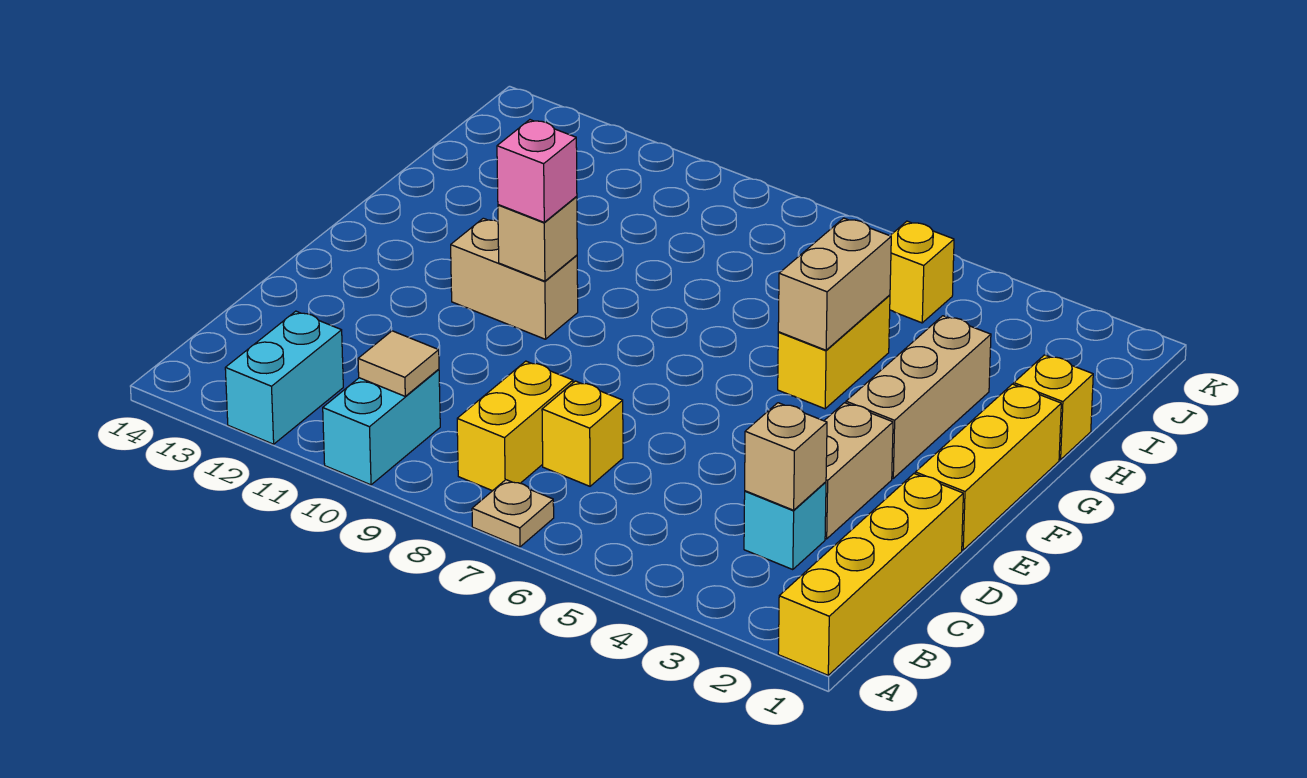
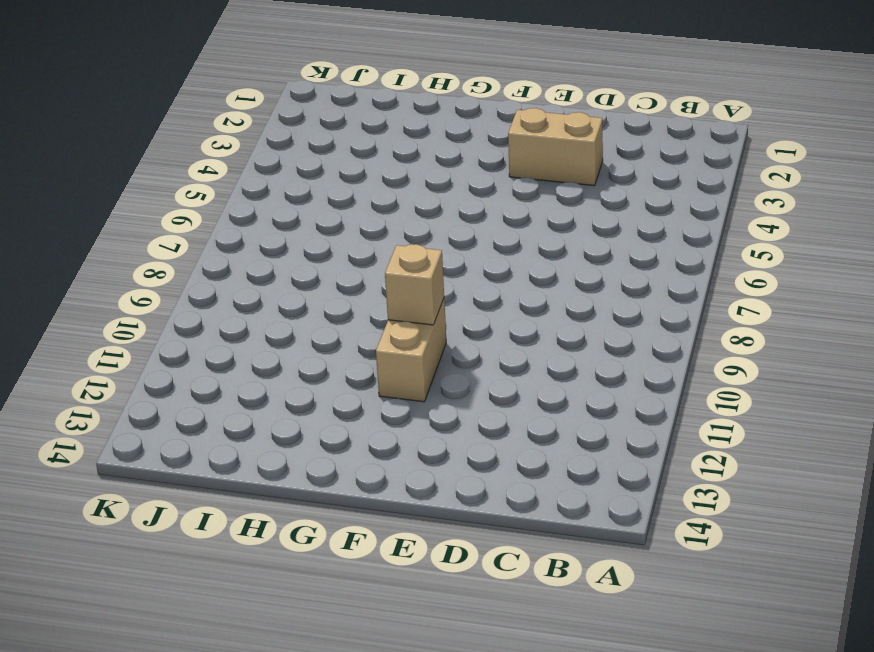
none -> yellow brick A1:D1 level 1
none -> tan plate A7 level 1
none -> cyan brick A10:B10 level 1

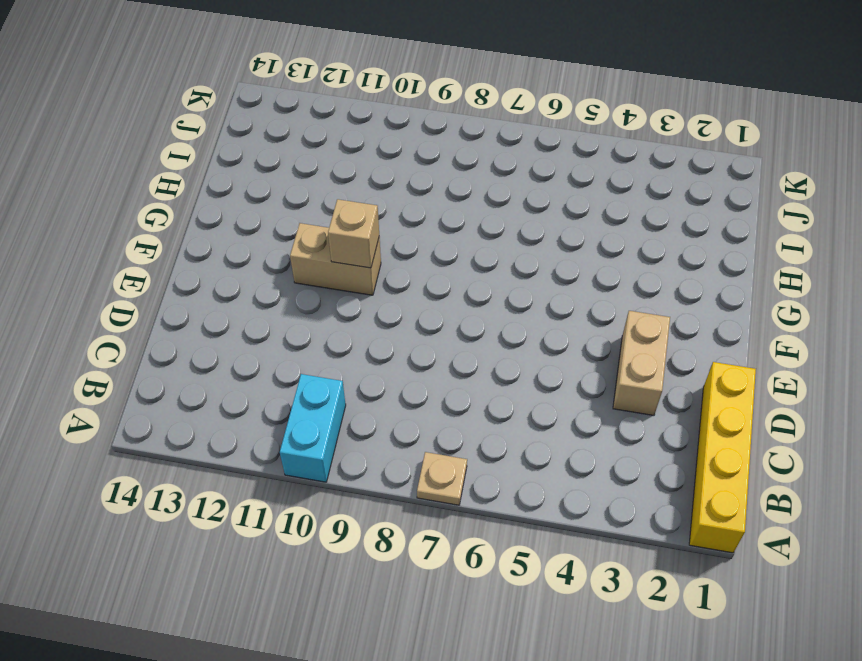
none -> cyan brick A12:B12 level 1
none -> yellow brick B8:C8 level 1
none -> cyan brick C3 level 1

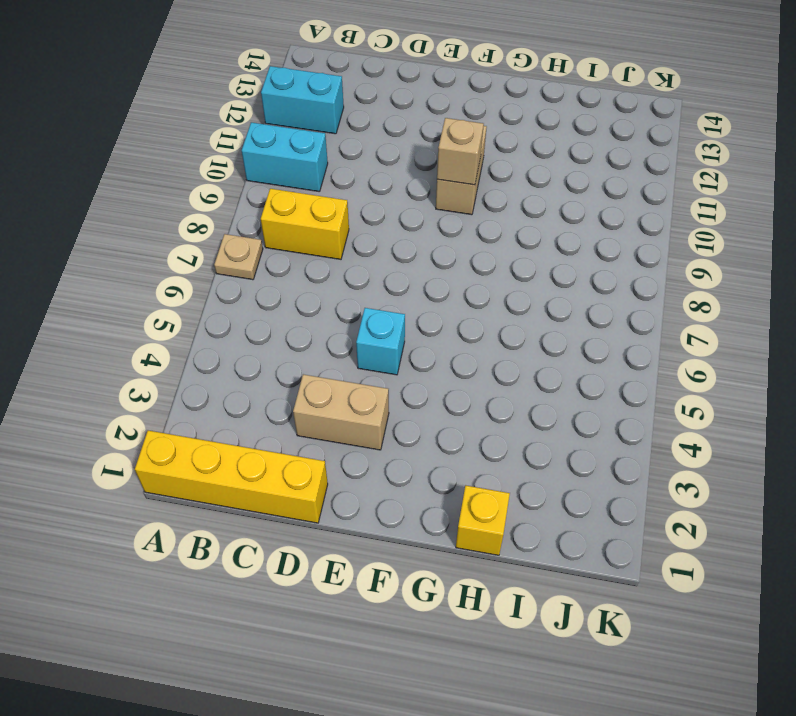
cyan brick E5 level 1 -> cyan brick C3 level 1
none -> yellow brick C7 level 1
none -> yellow brick E1:G1 level 1
none -> tan brick F3:H3 level 1

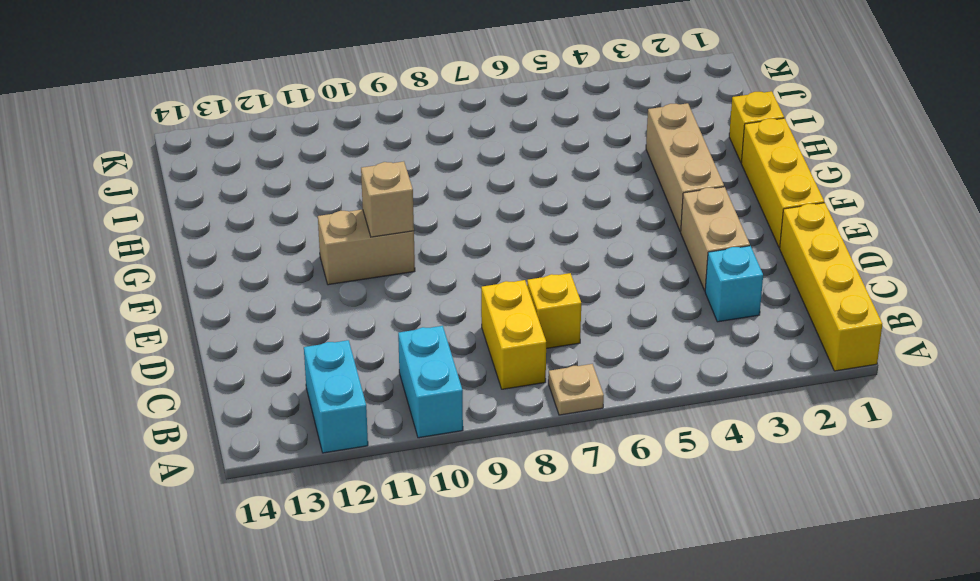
none -> yellow brick G5:H5 level 1
none -> yellow brick J5 level 1
none -> tan tile B10 level 2

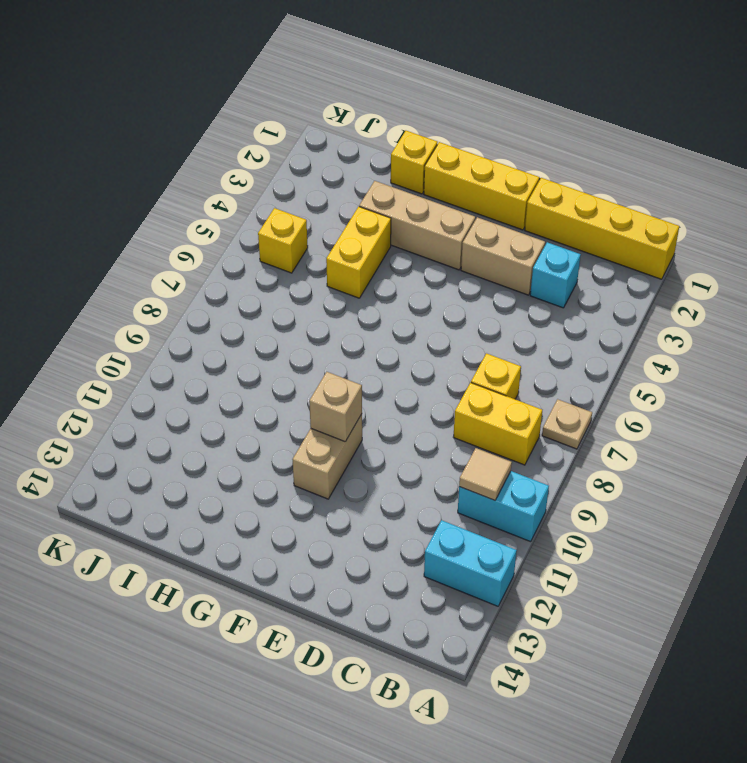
yellow brick H4:H5 level 1 -> yellow brick G5:H5 level 1
none -> tan brick C3 level 2
none -> tan brick G5:H5 level 2
none -> pink brick F10 level 3

